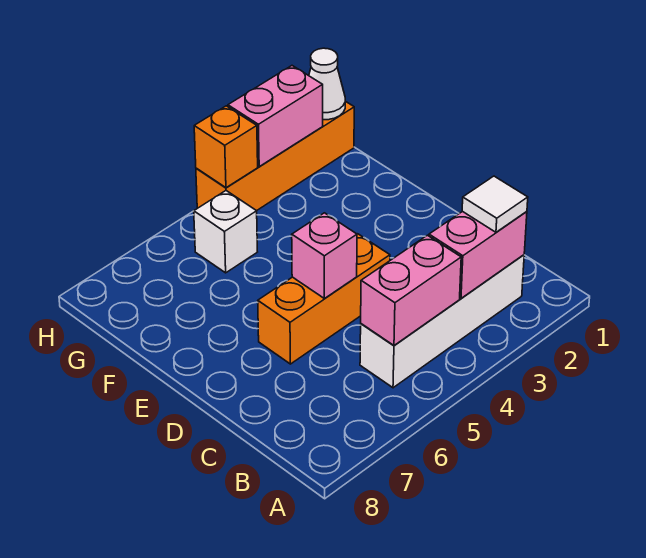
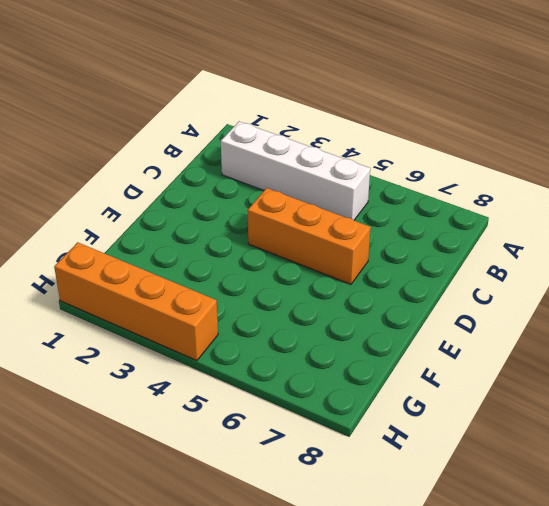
none -> white brick G5 level 1
none -> pink brick B2:B3 level 2

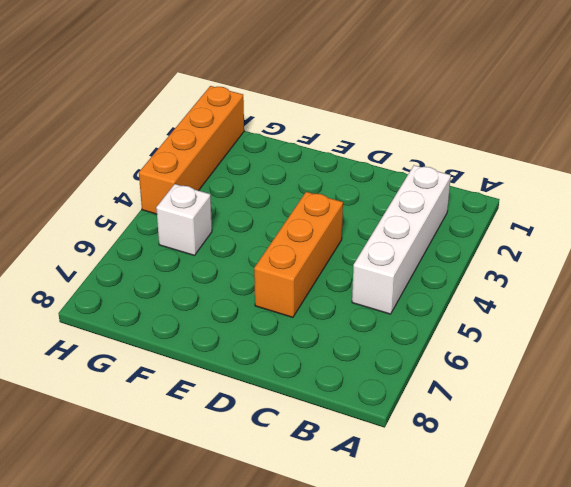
none -> pink brick B2:B3 level 2
none -> pink brick B4:B5 level 2

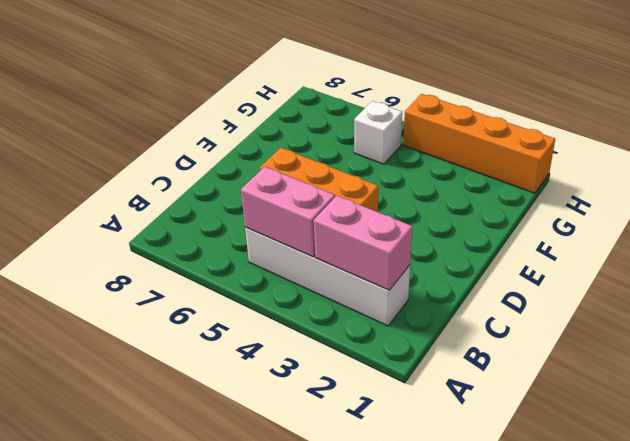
none -> pink brick D5 level 2
none -> white cone H1 level 2

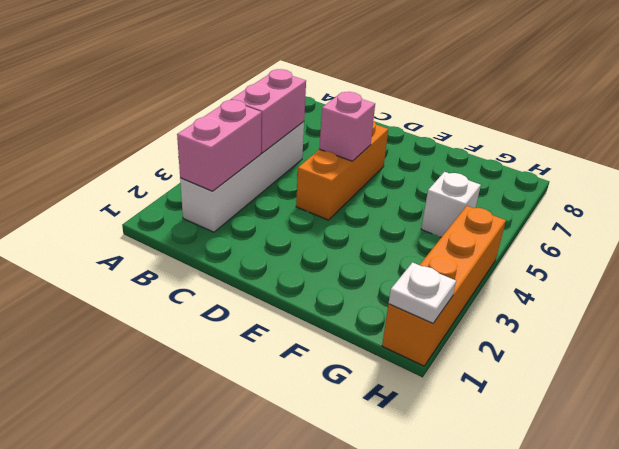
white plate H1 level 2 -> white cone H1 level 2
none -> pink brick H2:H3 level 2
none -> orange brick H4 level 2

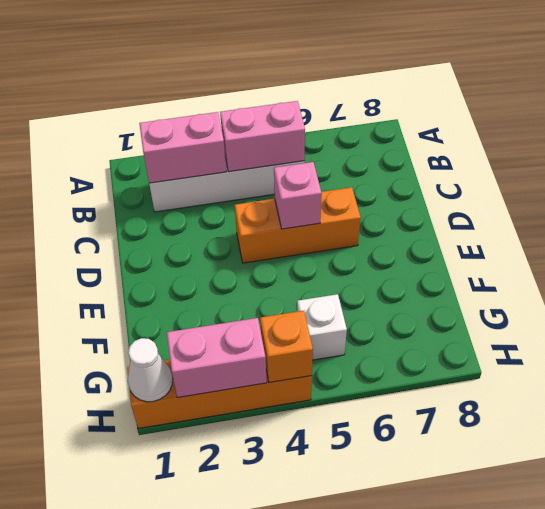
none -> white tile B2 level 3

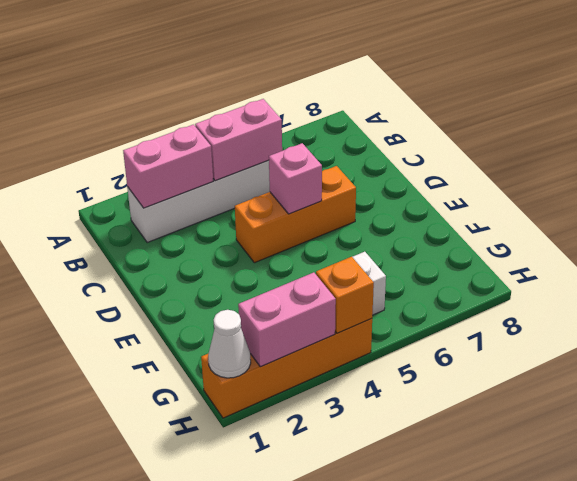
none -> white tile B2 level 3

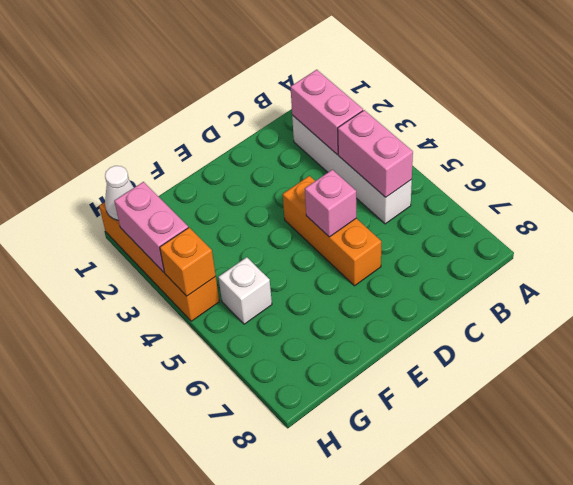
none -> white tile B2 level 3

